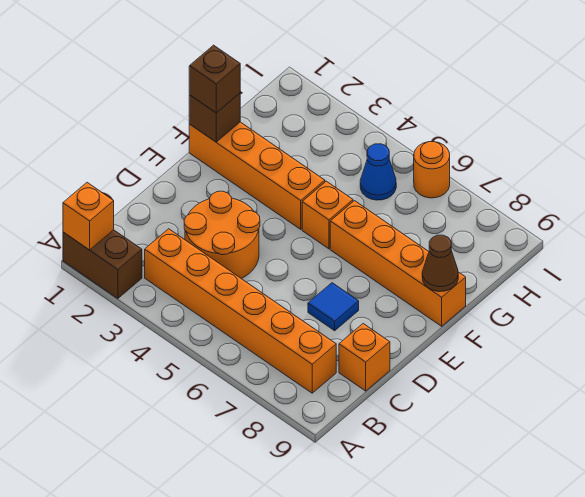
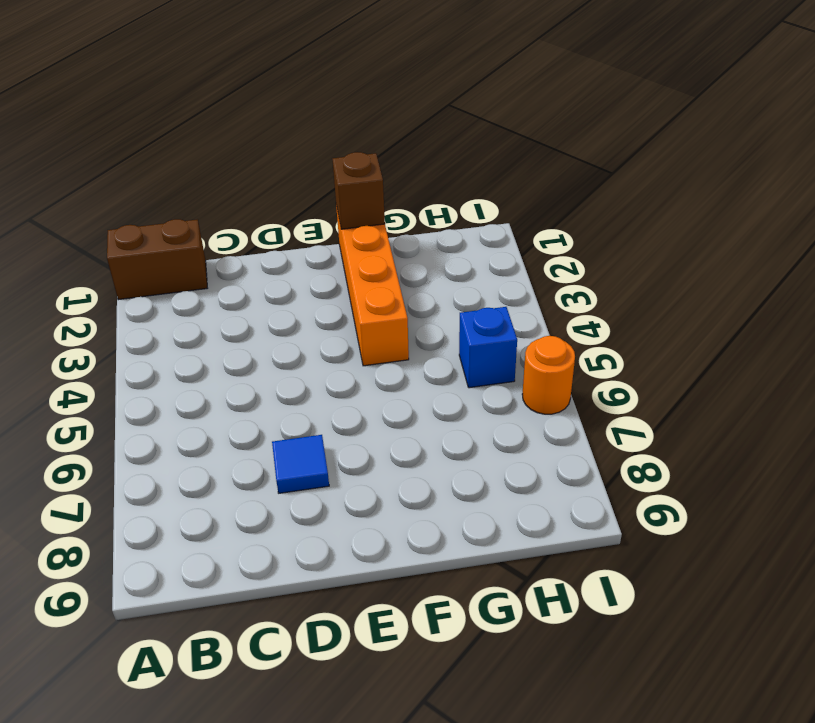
brown brick A1:B1 level 1 -> brown brick A1:A2 level 1
blue brick H5 level 1 -> blue cone H5 level 1
none -> orange brick B3:B8 level 1
none -> orange round brick C3:D4 level 1
none -> orange brick C9 level 1

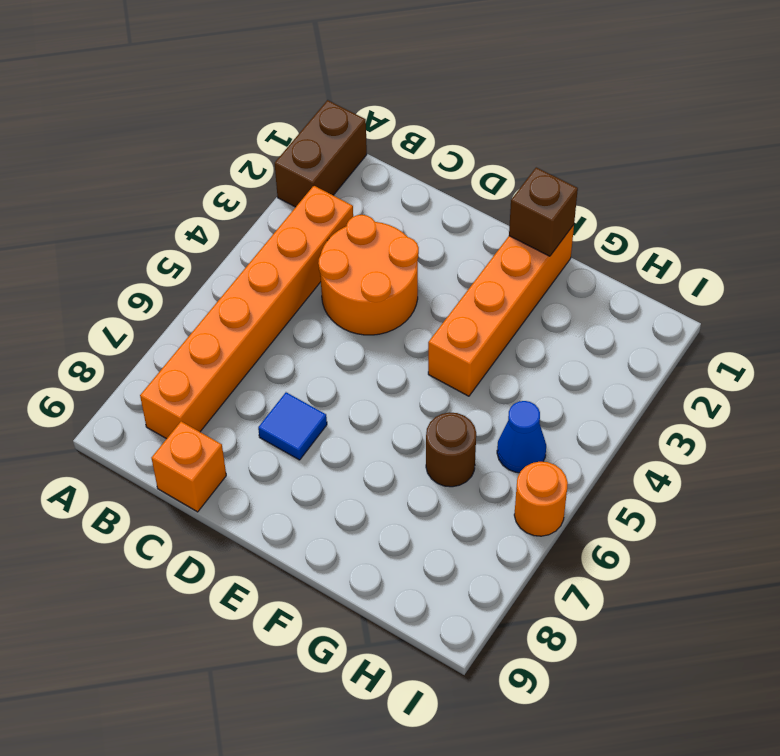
brown round brick G6 level 1 -> none
none -> orange brick F5 level 1
none -> orange brick F6:F9 level 1
none -> orange brick A1 level 2

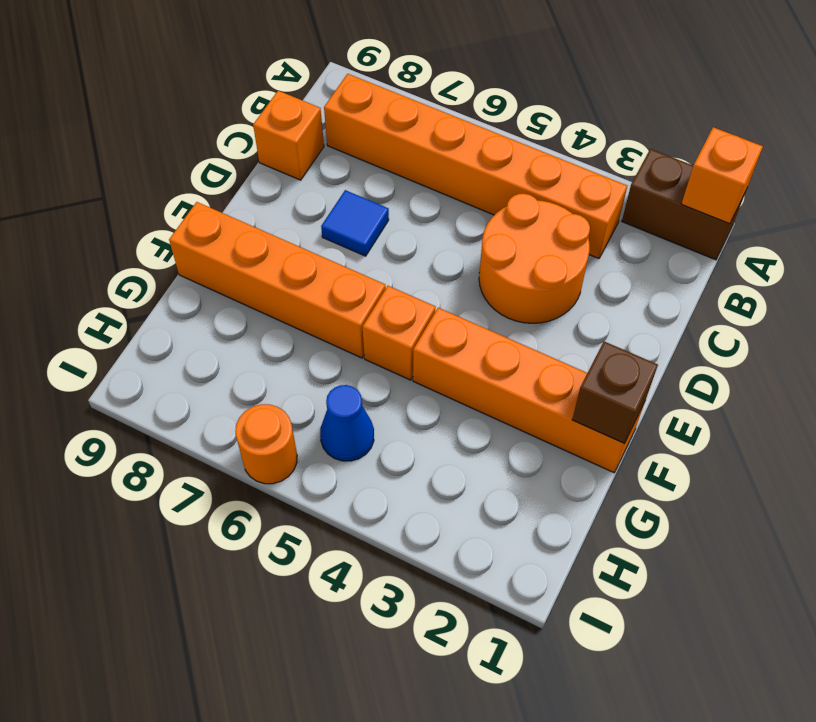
none -> brown cone F9 level 2
none -> brown brick F1 level 3

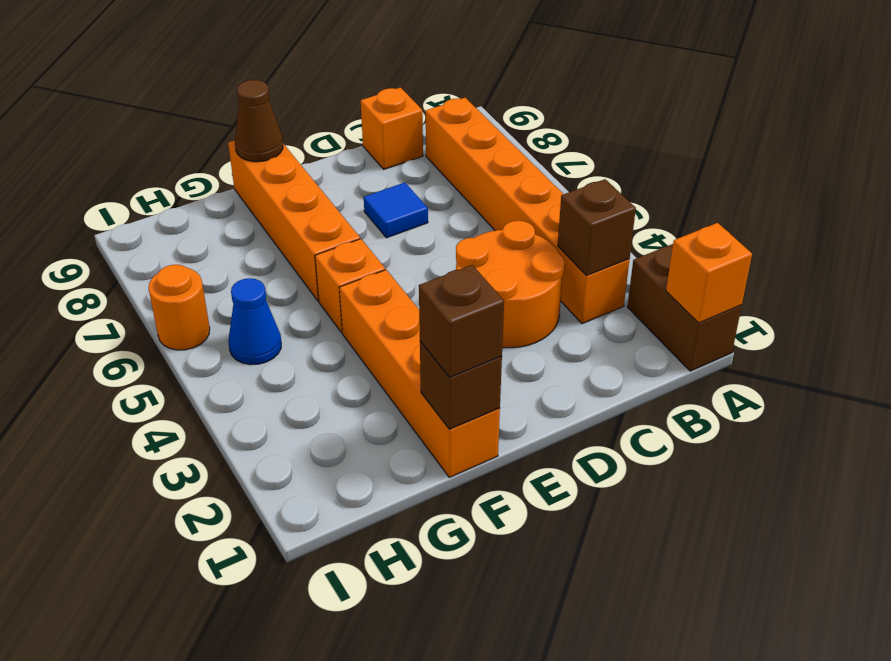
brown brick B3 level 2 -> none

